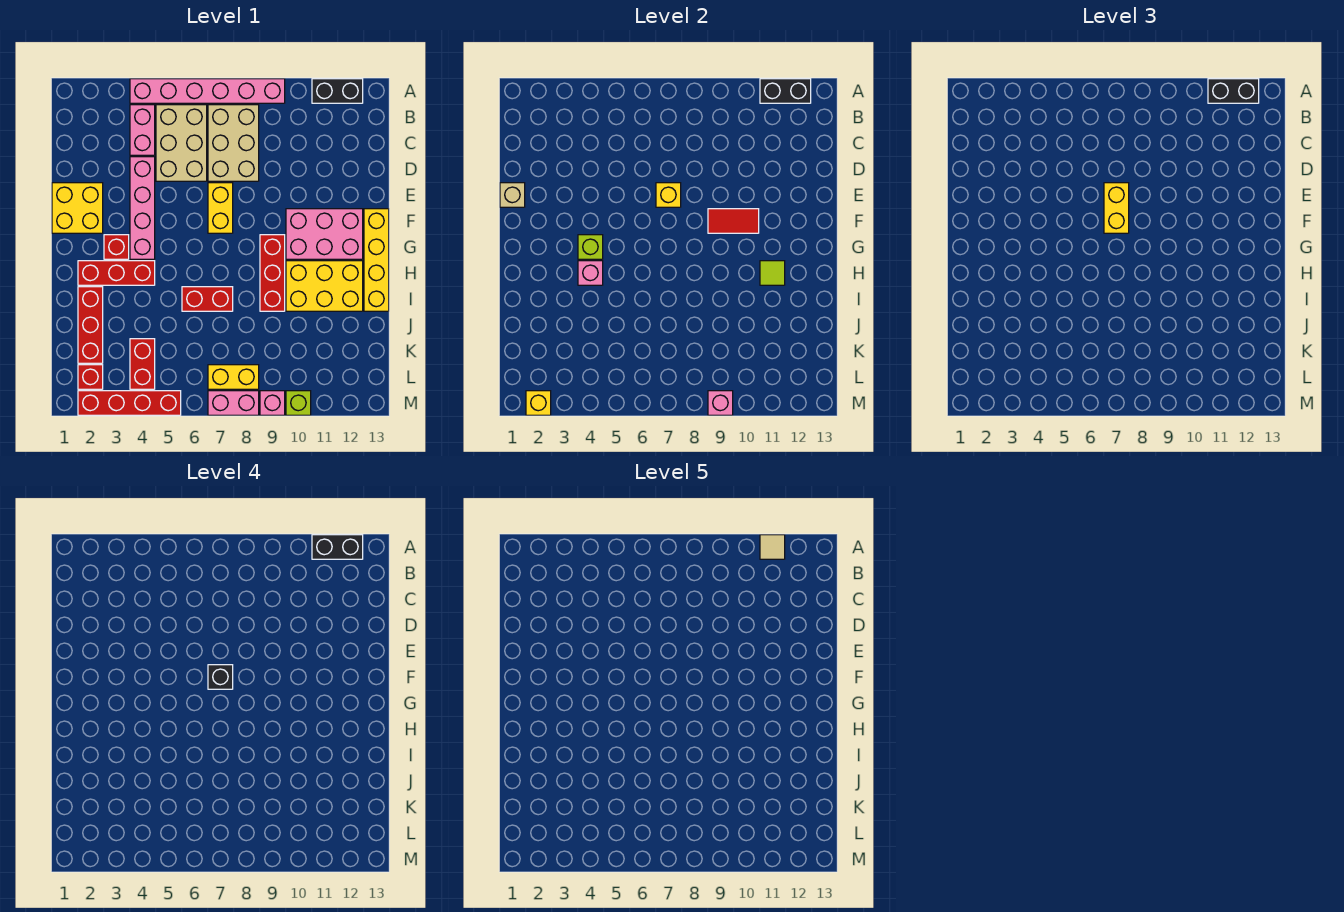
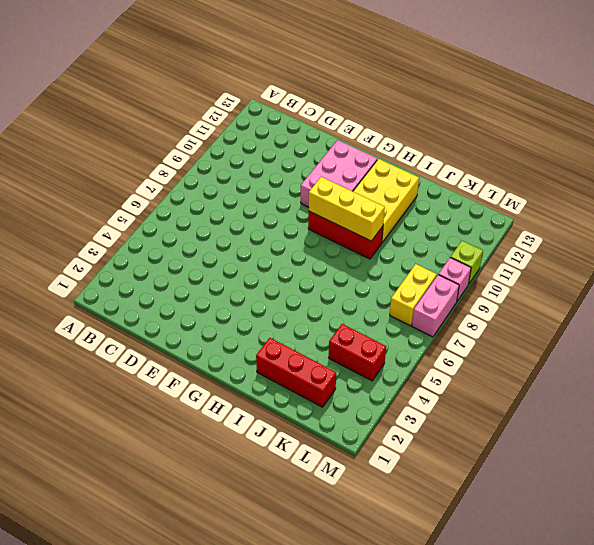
yellow brick G9:I9 level 2 -> none
none -> pink brick A4:A9 level 1
none -> black brick A11:A12 level 1
none -> pink brick B4:C4 level 1
none -> tan brick B5:D6 level 1

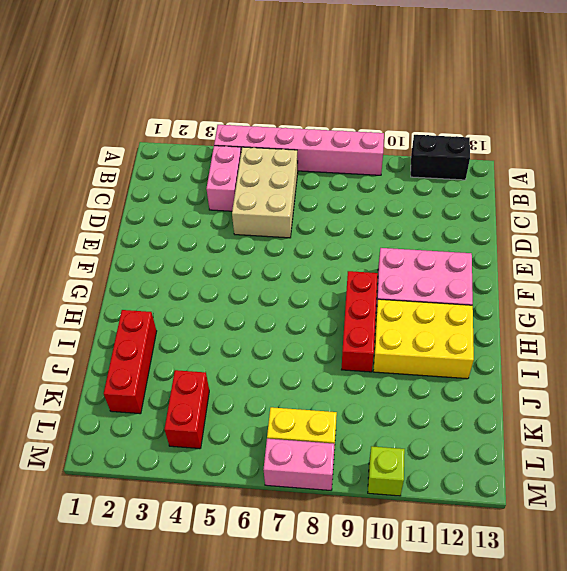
none -> tan brick B7:D8 level 1
none -> pink brick D4:G4 level 1
none -> yellow brick E1:F2 level 1
none -> yellow brick E7:F7 level 1

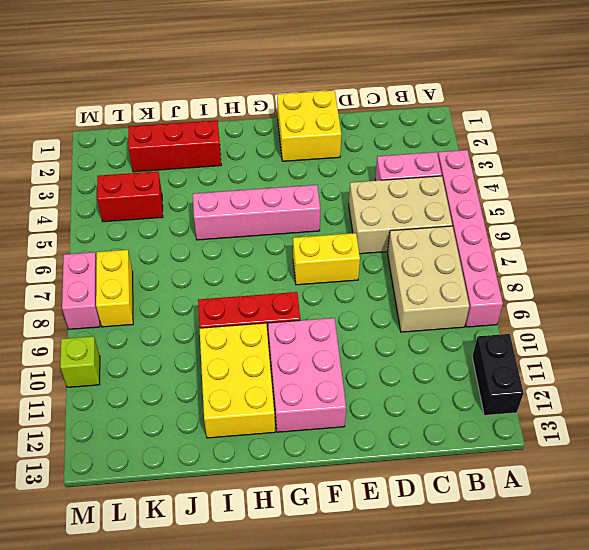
tan brick B7:C9 level 1 -> tan brick B7:D8 level 1
pink brick F5:I5 level 1 -> pink brick D4:G4 level 1
none -> yellow brick F13:I13 level 1
none -> red brick G3 level 1
none -> red brick H2:H4 level 1
none -> red brick I6:I7 level 1

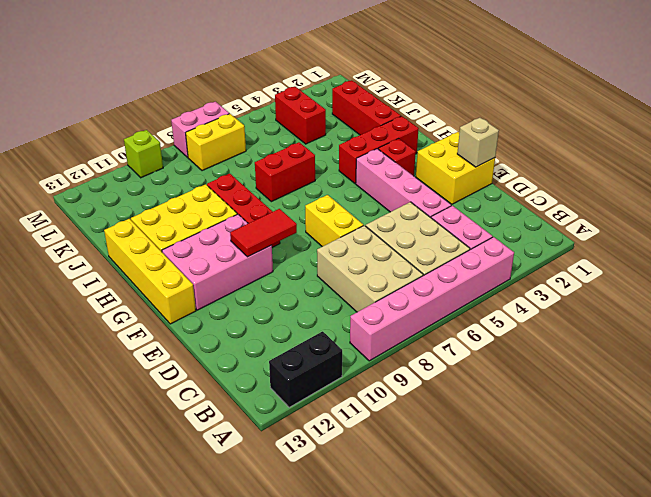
none -> red brick L2 level 1
none -> red brick M2:M5 level 1
none -> pink brick M9 level 1
none -> black brick A11:A12 level 2

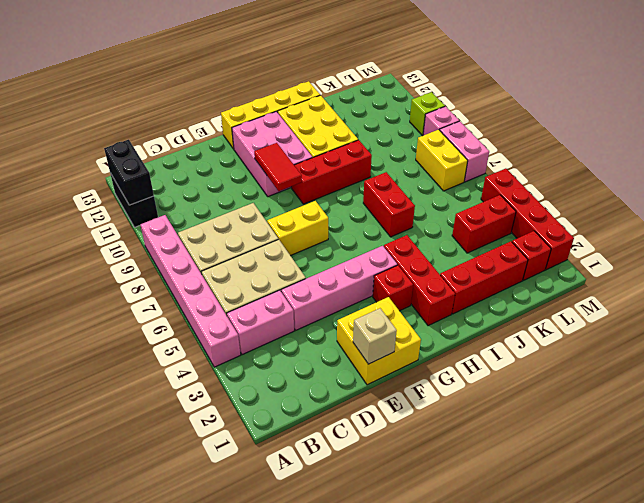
none -> yellow brick E7 level 2
none -> lime brick G4 level 2
none -> pink brick H4 level 2
none -> lime tile H11 level 2

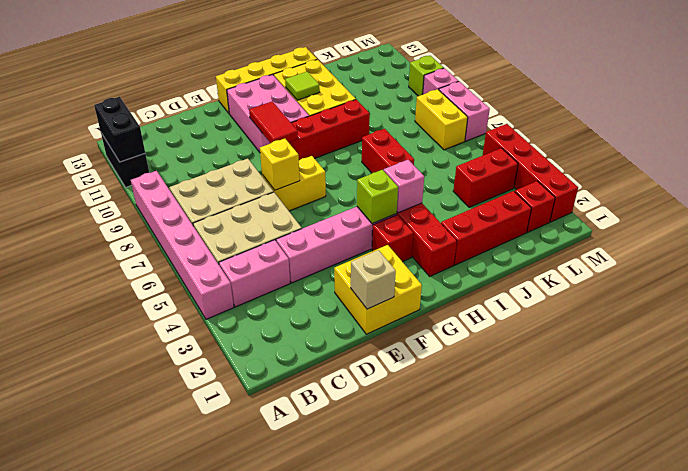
none -> yellow brick M2 level 2
none -> pink brick M9 level 2
none -> black brick A11:A12 level 3
none -> yellow brick E7:F7 level 3

